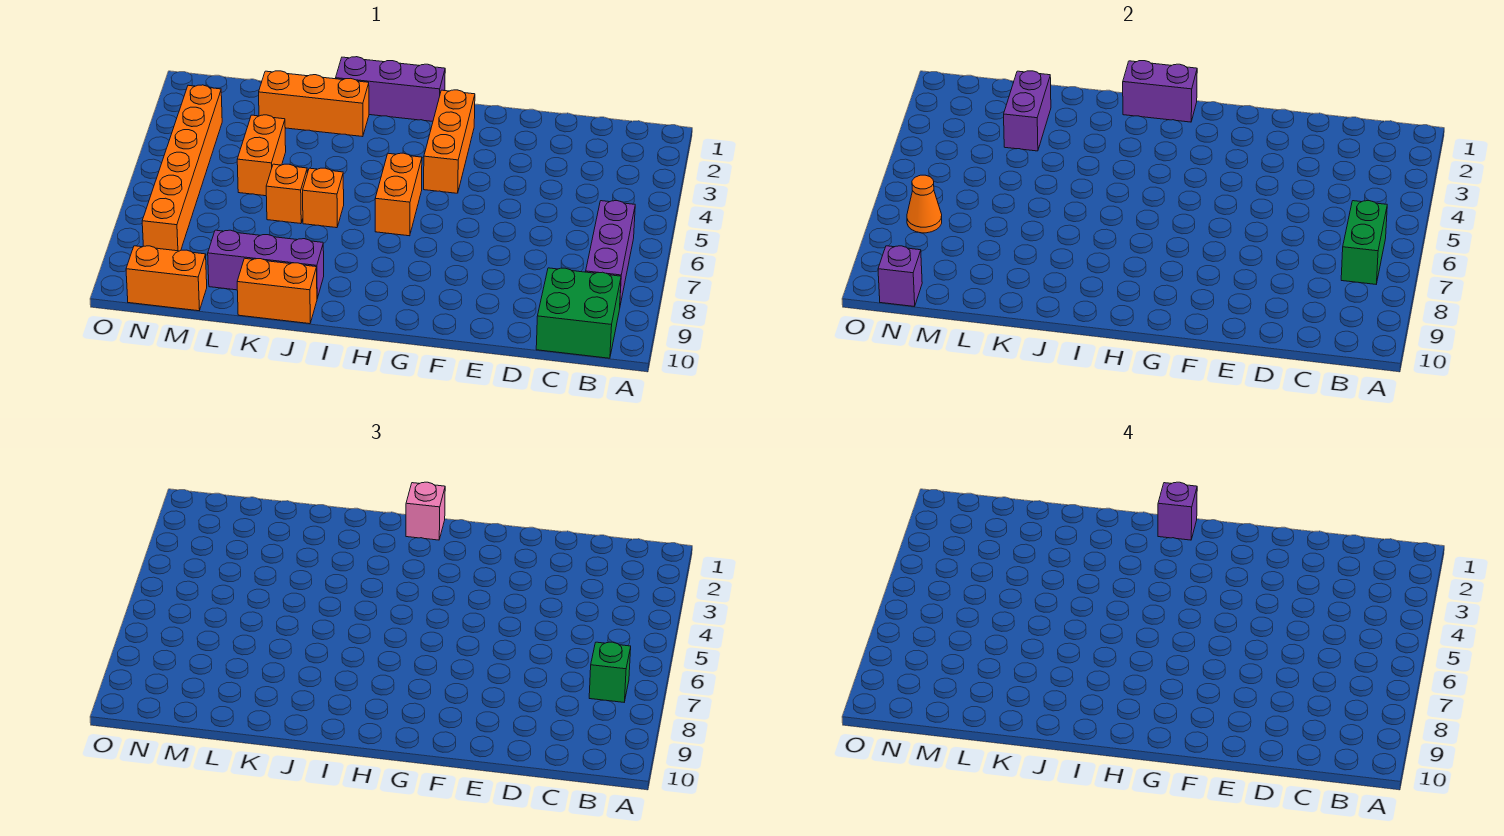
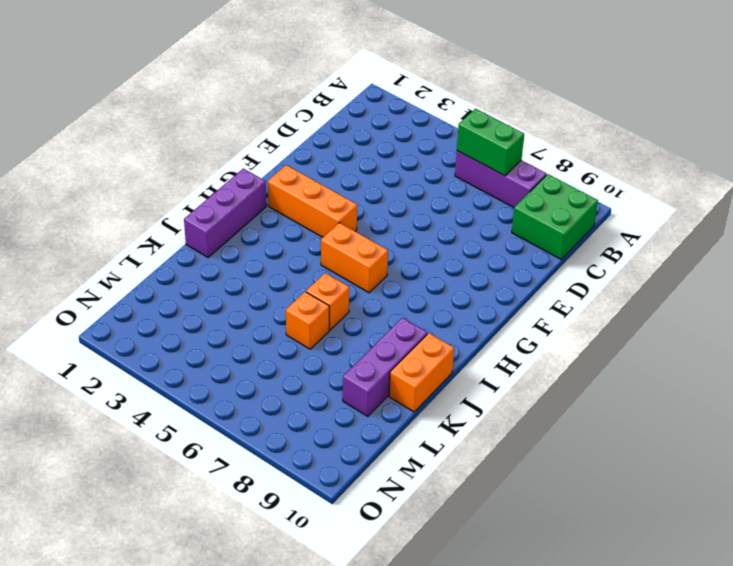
none -> orange brick J2:L2 level 1
none -> orange brick L4:L5 level 1
none -> orange brick M10:N10 level 1

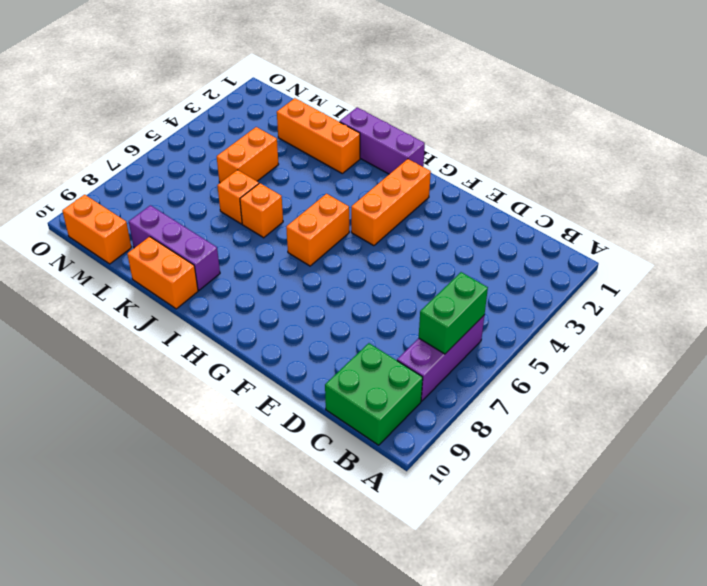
none -> orange brick N3:N8 level 1
none -> purple brick H1:I1 level 2
none -> purple brick L2:L3 level 2

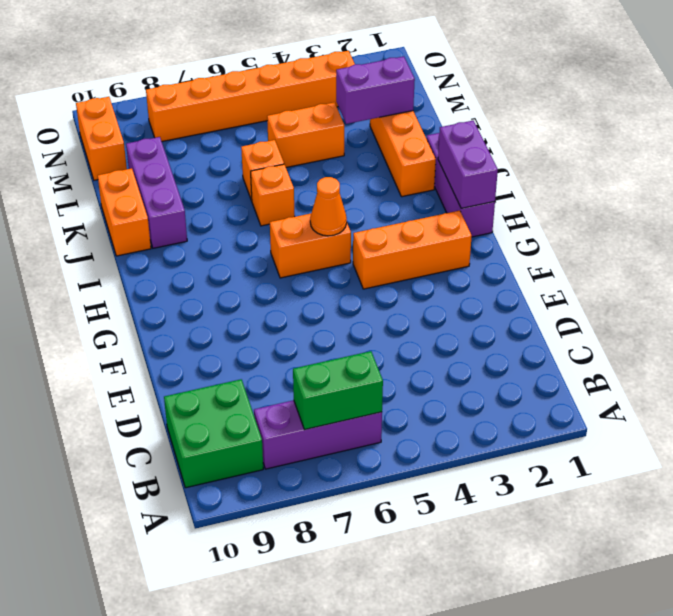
orange cone H5 level 2 -> orange cone N7 level 2
none -> purple brick N10 level 2
none -> green brick B7 level 3
none -> pink brick H1 level 3

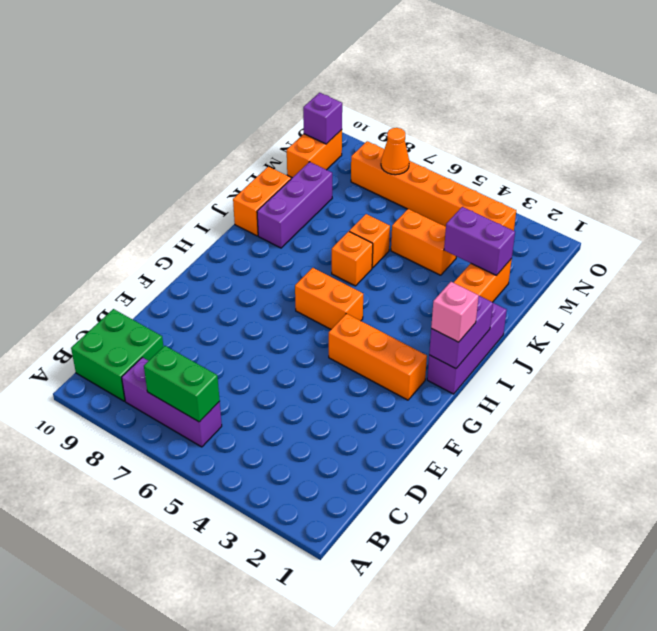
none -> green brick B7 level 3
none -> purple brick H1 level 4

